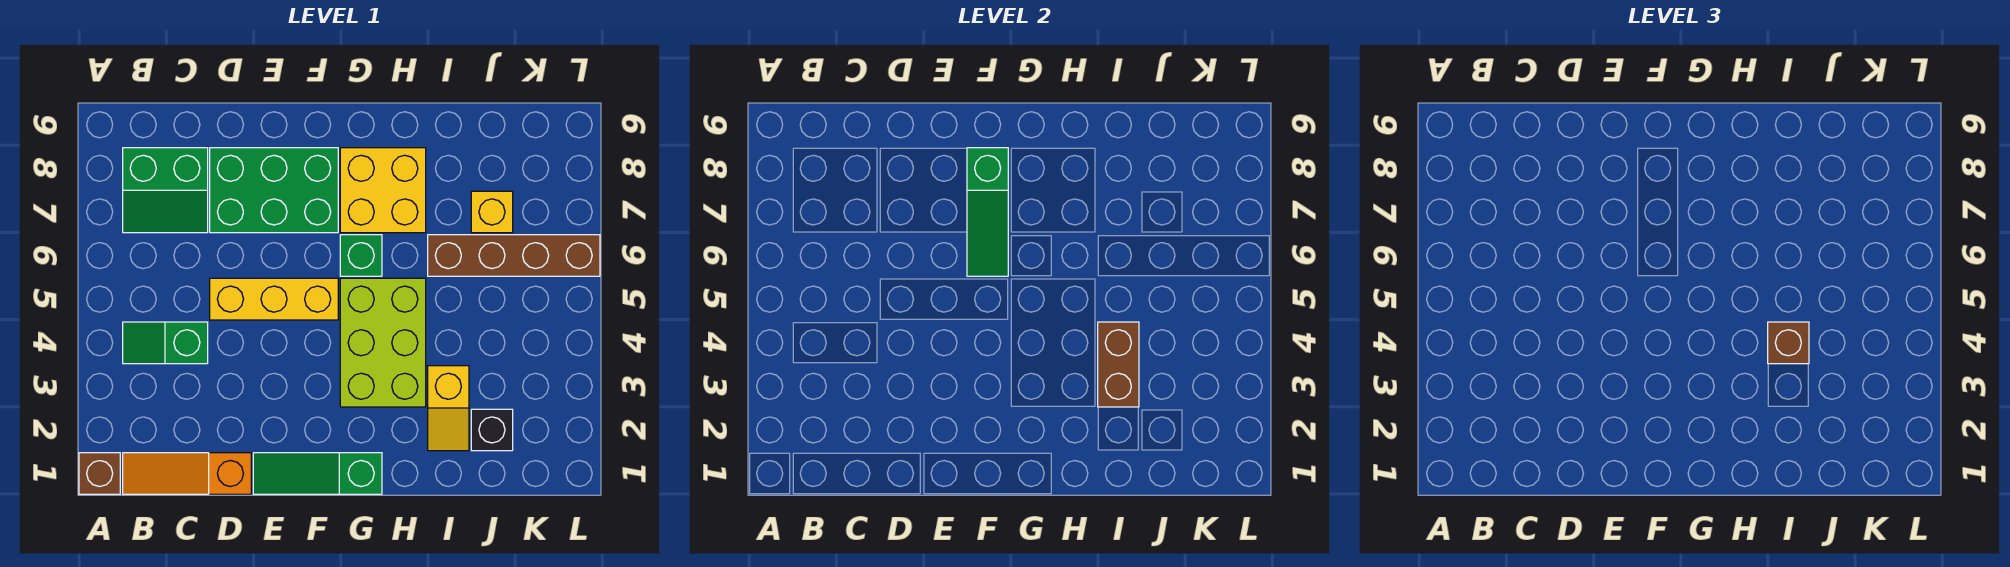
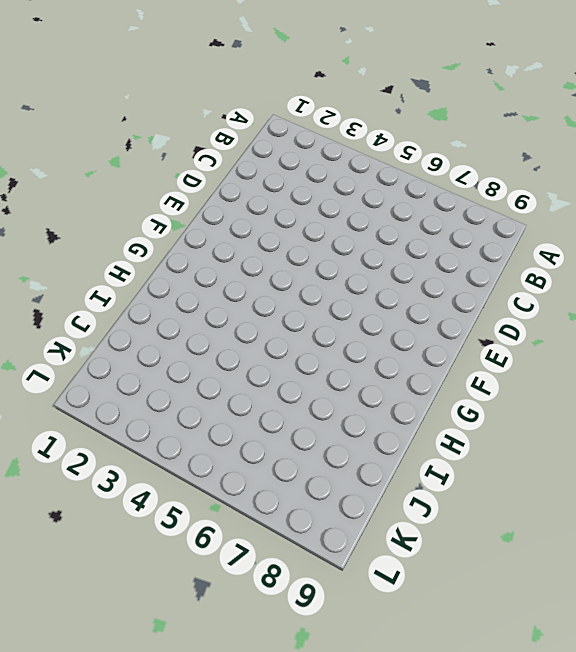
none -> brown brick A1 level 1
none -> orange slope B1:D1 level 1 top D
none -> green slope B4:C4 level 1 top C

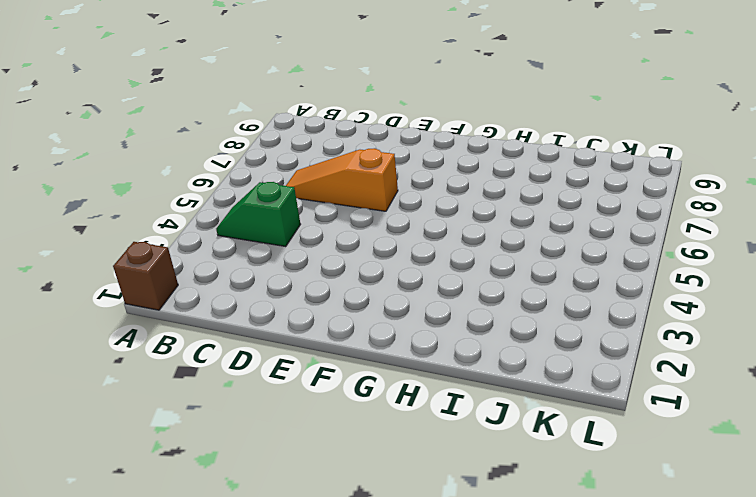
orange slope C6:E6 level 1 top E -> orange slope B1:D1 level 1 top D
none -> green slope B7:C8 level 1 top 8
none -> yellow brick D5:F5 level 1
none -> green brick D7:F8 level 1

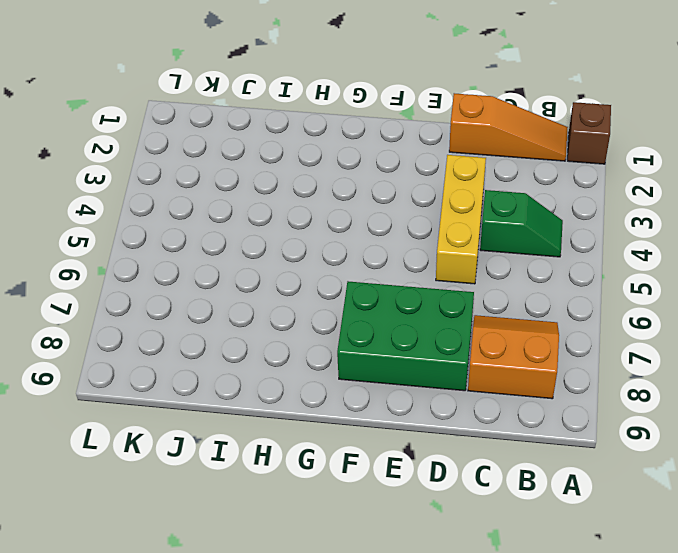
orange slope B7:C8 level 1 top 8 -> green slope B7:C8 level 1 top 8
yellow brick D3:D5 level 1 -> yellow brick D5:F5 level 1
none -> green slope E1:G1 level 1 top G
none -> lime brick G3:H5 level 1
none -> green brick G6 level 1

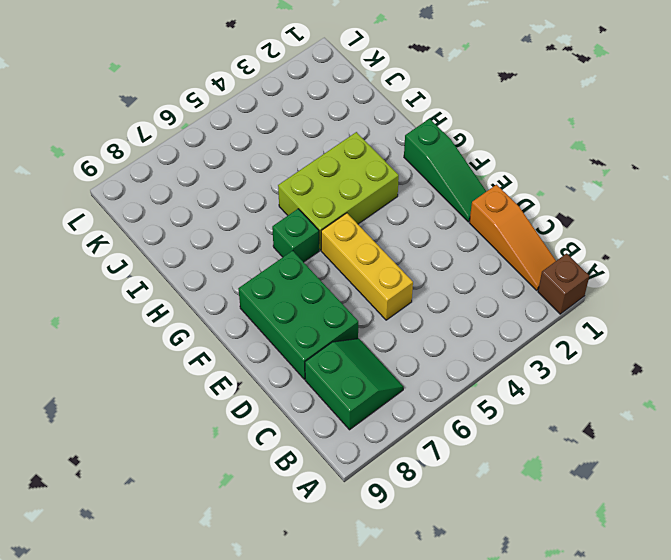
none -> green slope B4:C4 level 1 top C
none -> yellow brick G7:H8 level 1
none -> yellow slope I2:I3 level 1 top 3

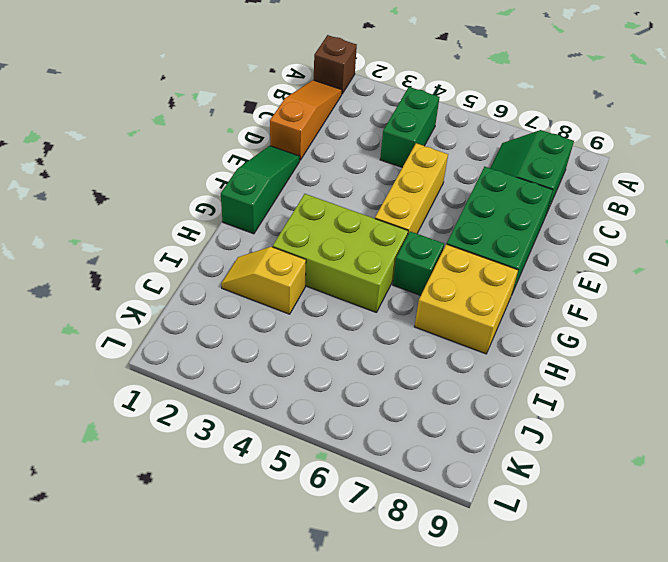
green brick B4:C4 level 1 -> green slope B4:C4 level 1 top C
none -> brown brick I6:L6 level 1
none -> black brick J2 level 1
none -> yellow brick J7 level 1

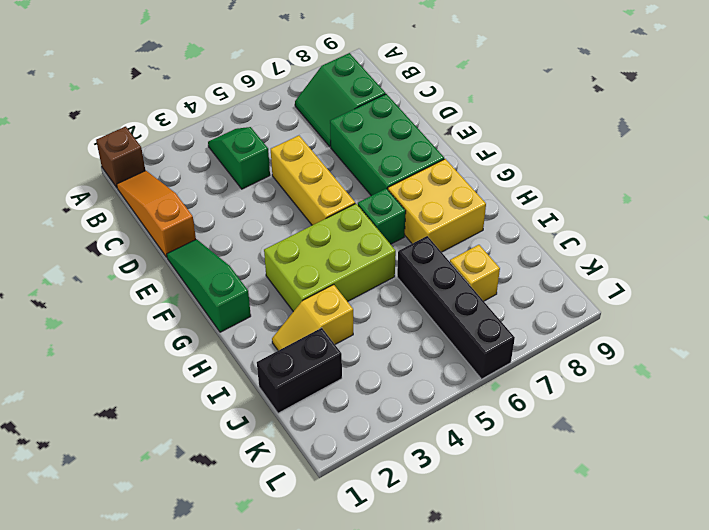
black brick I6:L6 level 1 -> brown brick I6:L6 level 1
black brick J1:J2 level 1 -> black brick J2 level 1
none -> green slope F6:F8 level 2 top 8
none -> brown brick I3:I4 level 2
none -> brown brick I4 level 3

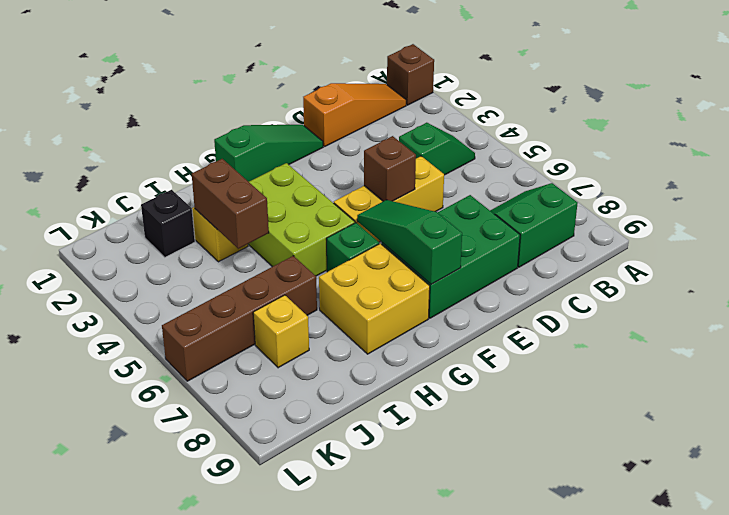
brown brick E5 level 2 -> brown brick I4 level 3

